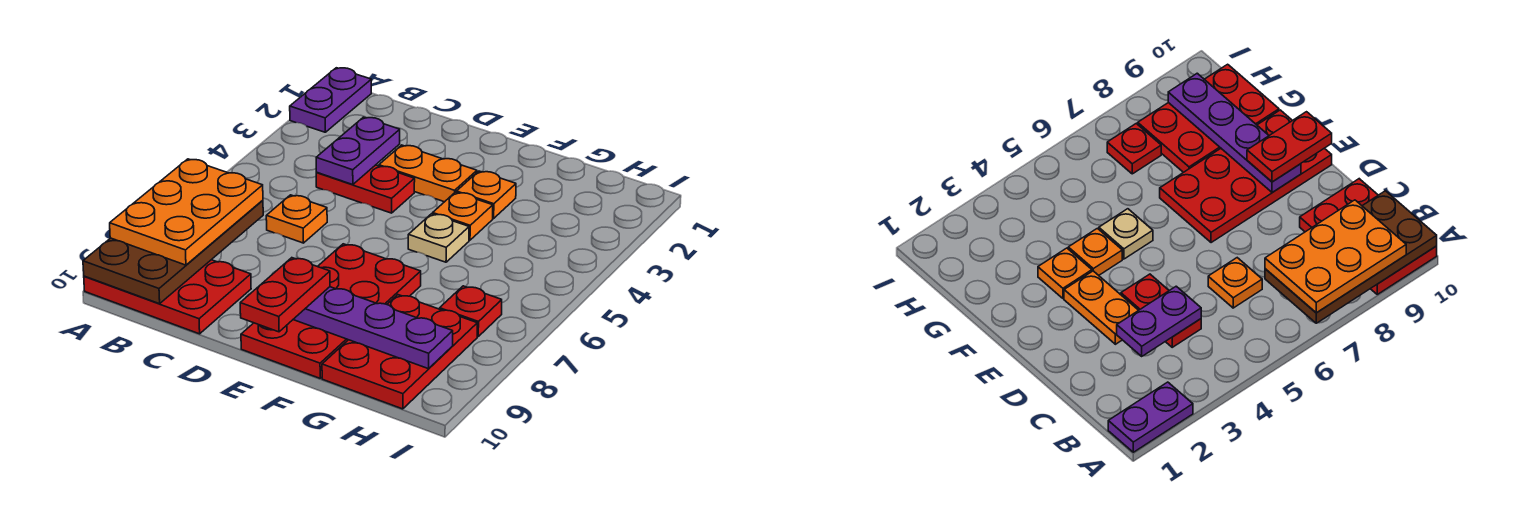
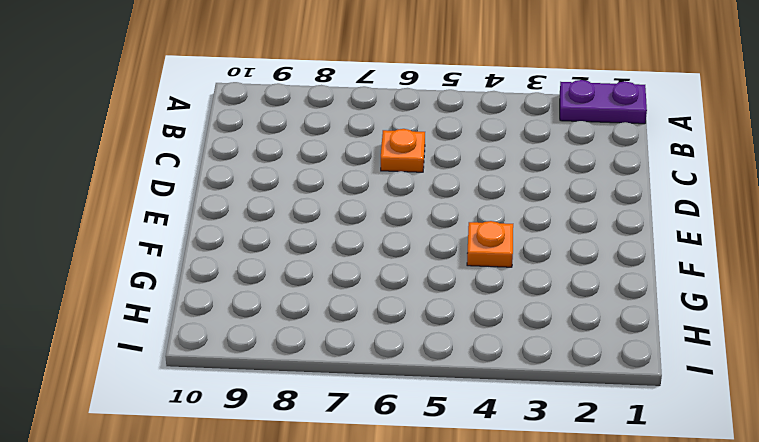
none -> red plate A9:C10 level 1
none -> red plate C4:D4 level 1
none -> orange plate D3:E3 level 1

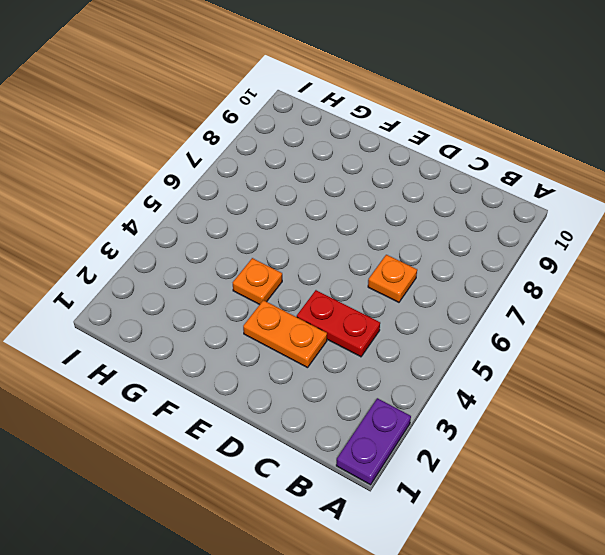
none -> red plate A9:C10 level 1
none -> red plate E7:F10 level 1
none -> orange plate F3 level 1

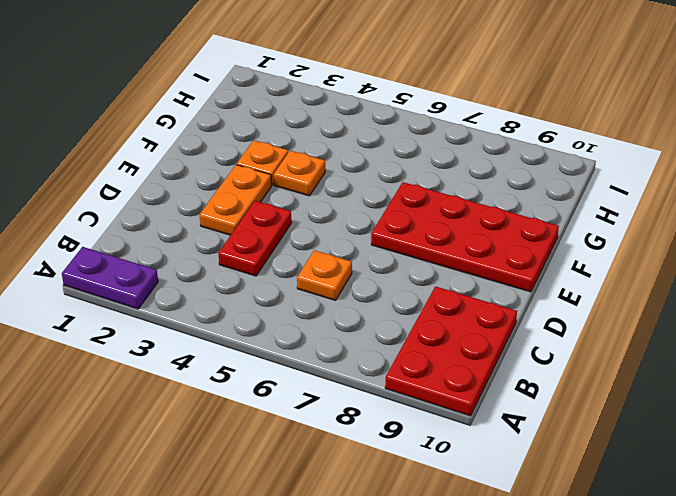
none -> tan plate F5 level 1
none -> red plate G8:H10 level 1
none -> red plate H7 level 1

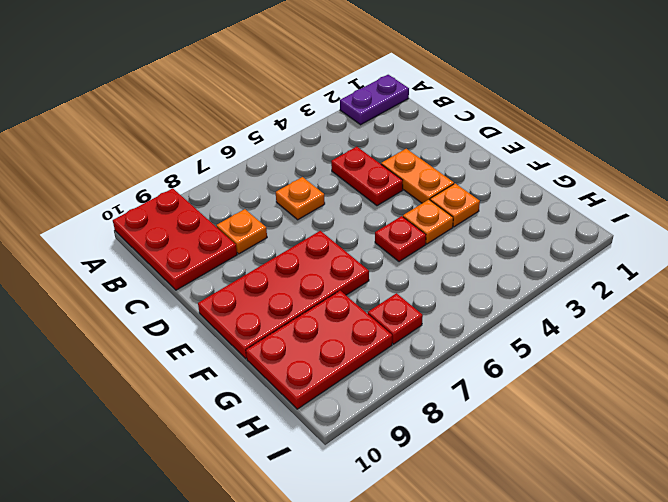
orange plate C8 level 1 -> none
red plate F5 level 1 -> tan plate F5 level 1
none -> brown plate A7:B10 level 2
none -> purple plate C3:C4 level 2
none -> purple plate E9:H9 level 2

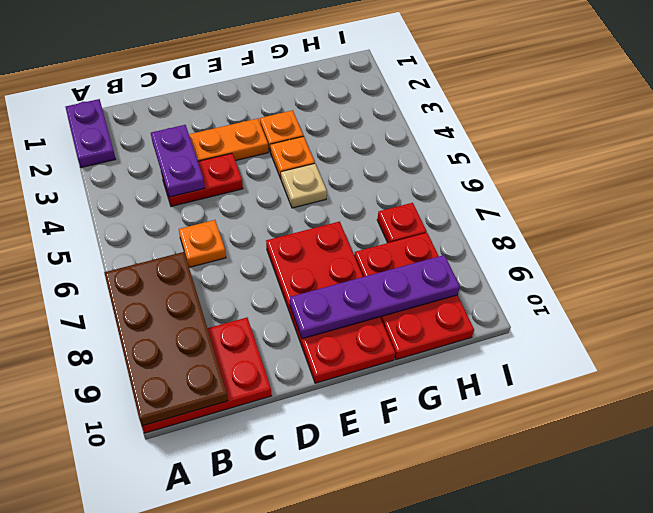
none -> orange plate A7:B9 level 3
none -> red plate E9:E10 level 3

